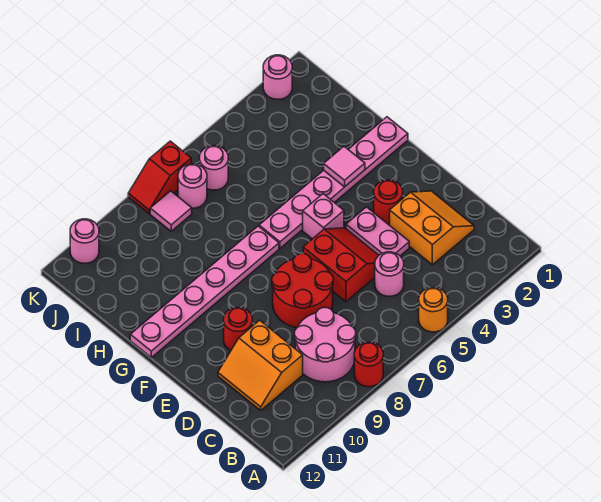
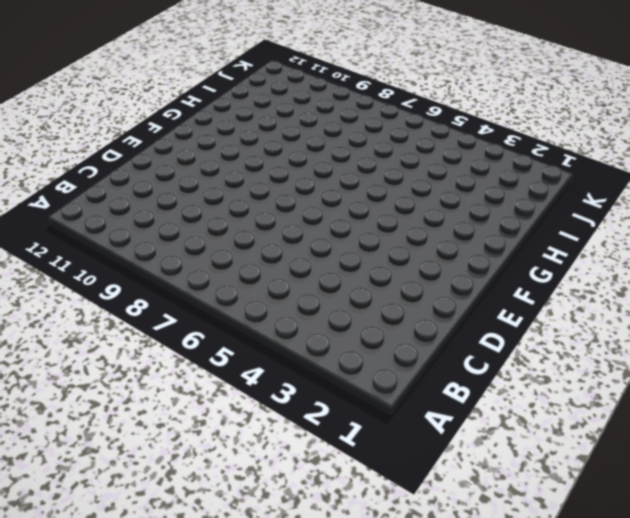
none -> orange round brick A5 level 1
none -> red round brick A8 level 1
none -> pink round brick B8:C9 level 1

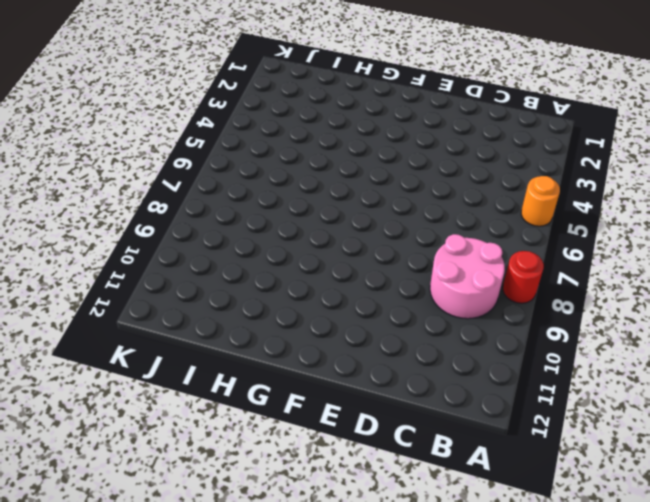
none -> orange slope C2:D3 level 1 top 3
none -> pink round brick C5 level 1
none -> orange slope C10:D11 level 1 top 10

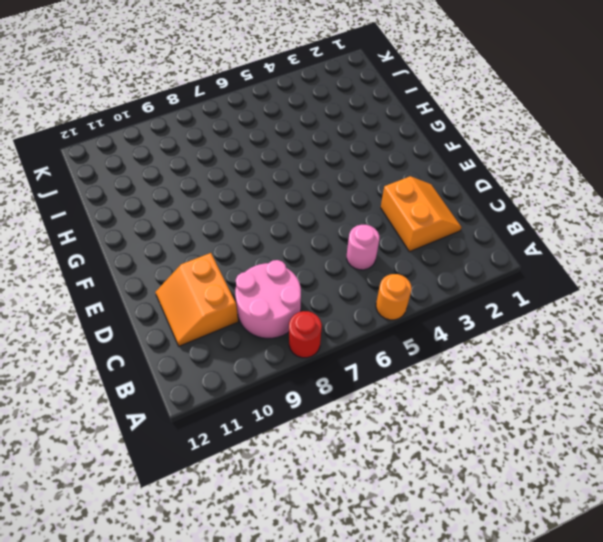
none -> pink plate D4:E4 level 1
none -> red slope D5:E6 level 1 top 6
none -> red round brick D7:E8 level 1

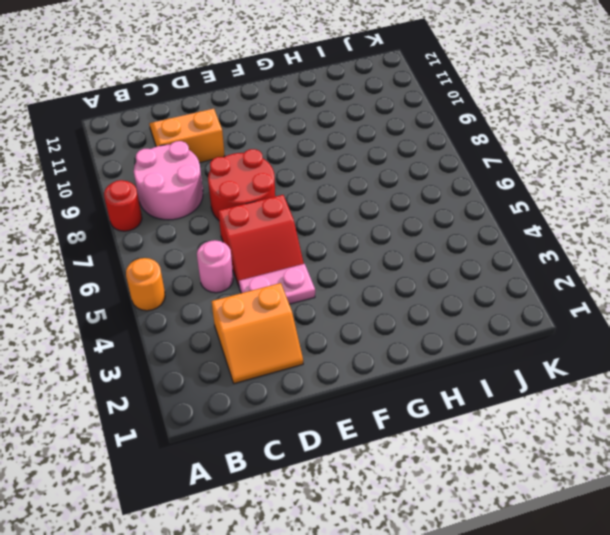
none -> red round brick E3 level 1
none -> red round brick E10 level 1
none -> pink brick F5 level 1

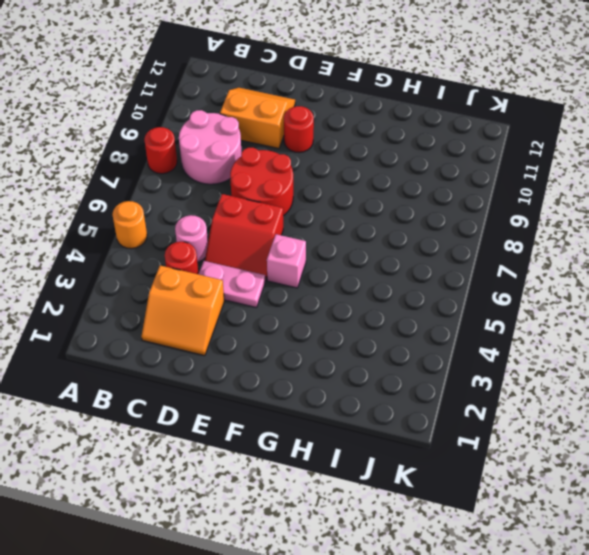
red round brick C4 level 1 -> red round brick E3 level 1
none -> pink plate G1:G6 level 1
none -> pink plate G7:G12 level 1
none -> pink round brick J6 level 1

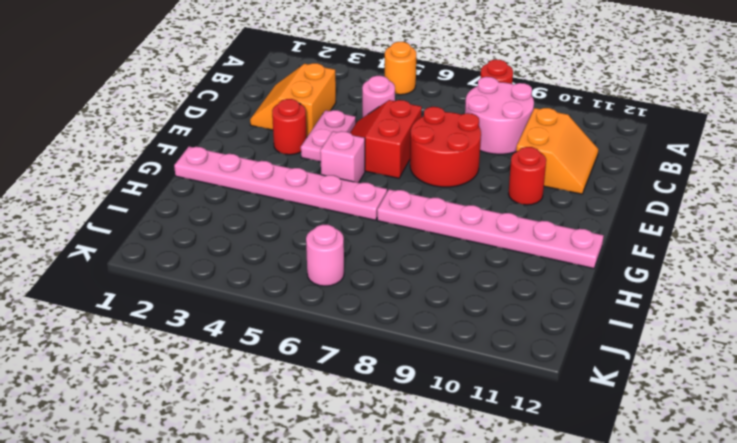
none -> pink round brick J7 level 1
none -> pink tile J8 level 1
none -> pink round brick K2 level 1

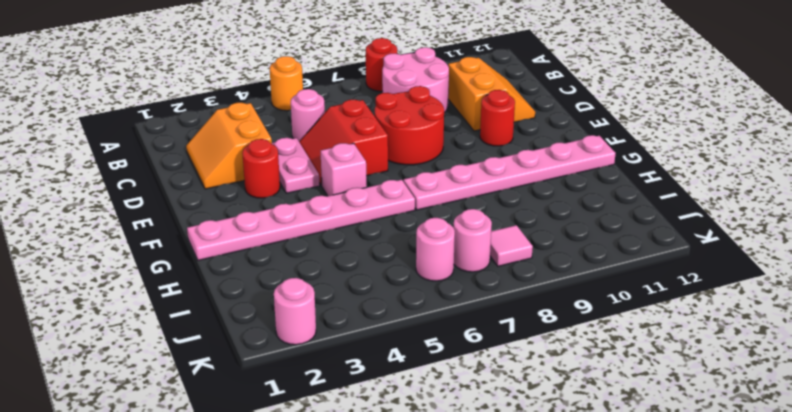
none -> red slope K7:K8 level 1 top 7
none -> pink round brick K11 level 1
none -> pink tile G3 level 2

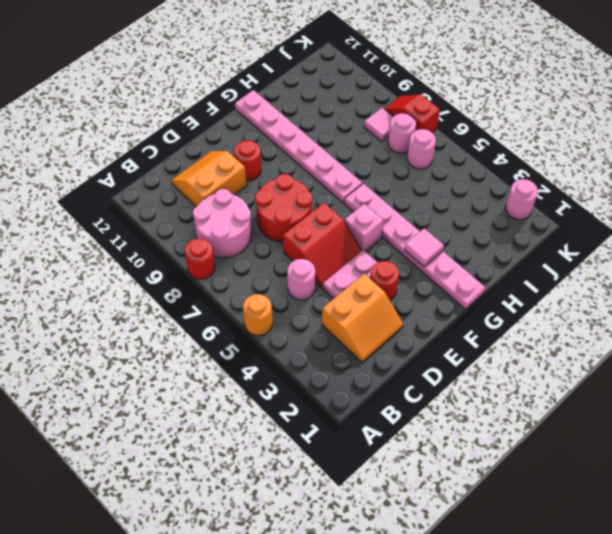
none -> pink round brick K11 level 1

